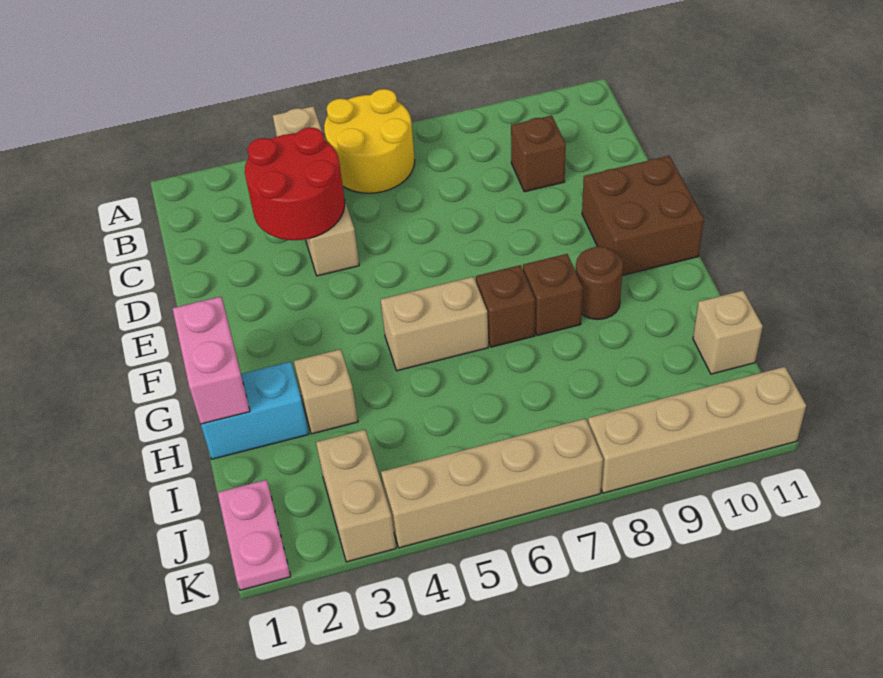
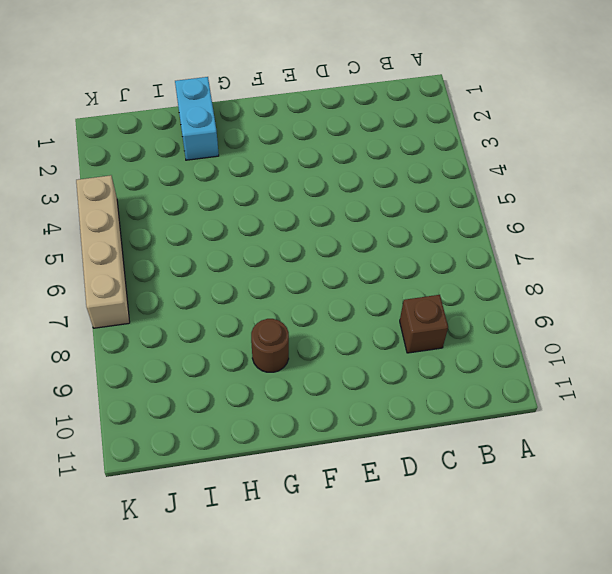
none -> tan brick A4:D4 level 1
none -> yellow round brick A5:B6 level 1
none -> brown brick E10:F11 level 1

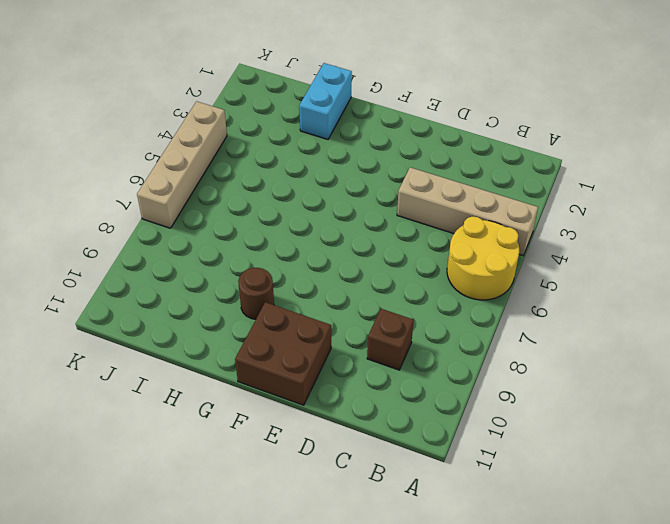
none -> tan brick G5:G6 level 1
none -> brown brick G7 level 1
none -> brown brick G8 level 1

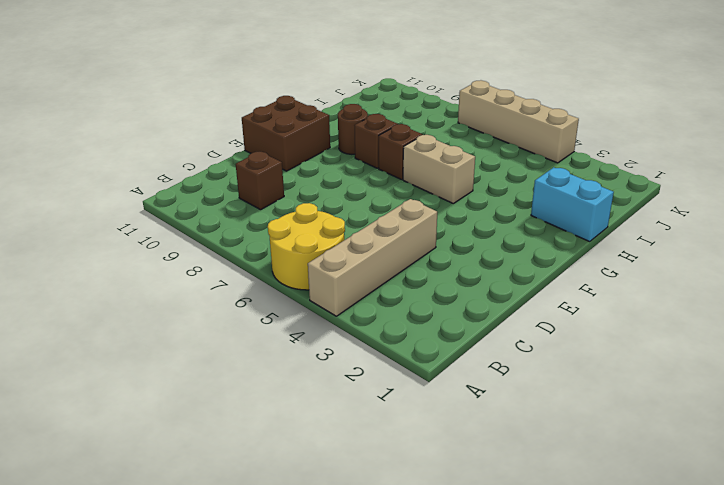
none -> tan brick H3 level 1
none -> tan brick I11 level 1
none -> pink plate J1:K1 level 1

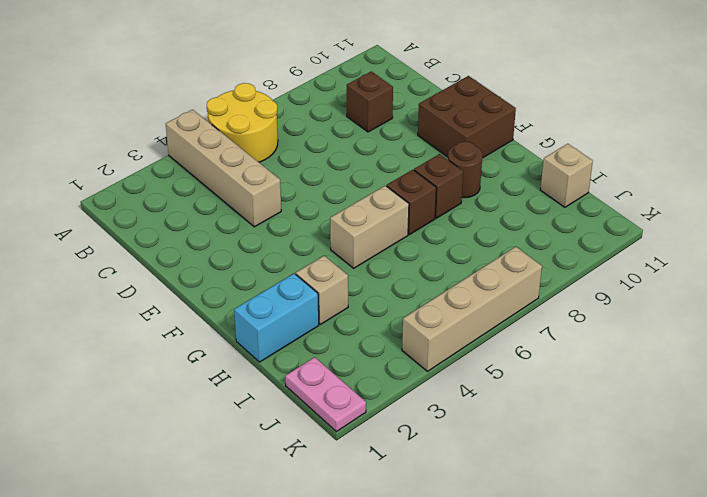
none -> tan brick J3:K3 level 1
none -> tan brick K8:K11 level 1
none -> red round brick C3:D4 level 2

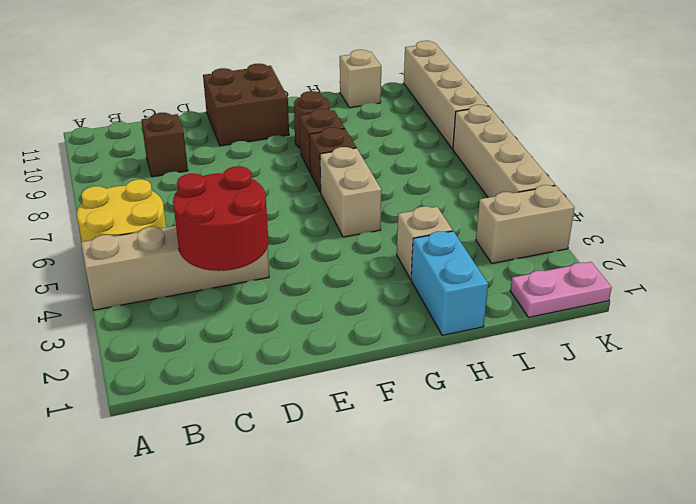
none -> pink brick G1:H1 level 2

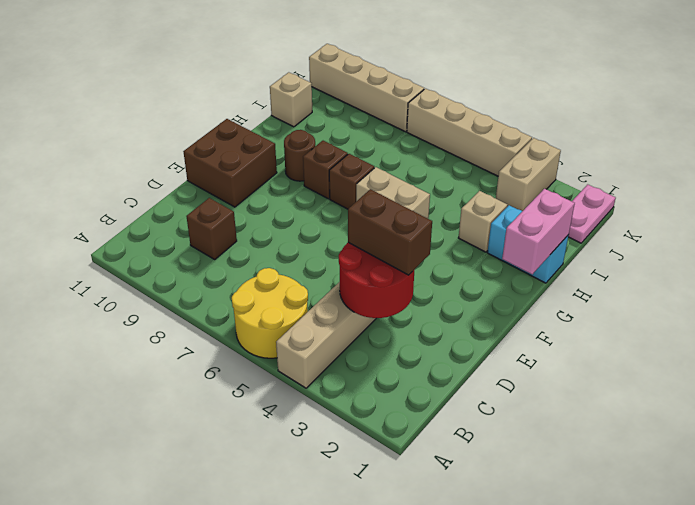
brown brick D3:D4 level 3 -> none

